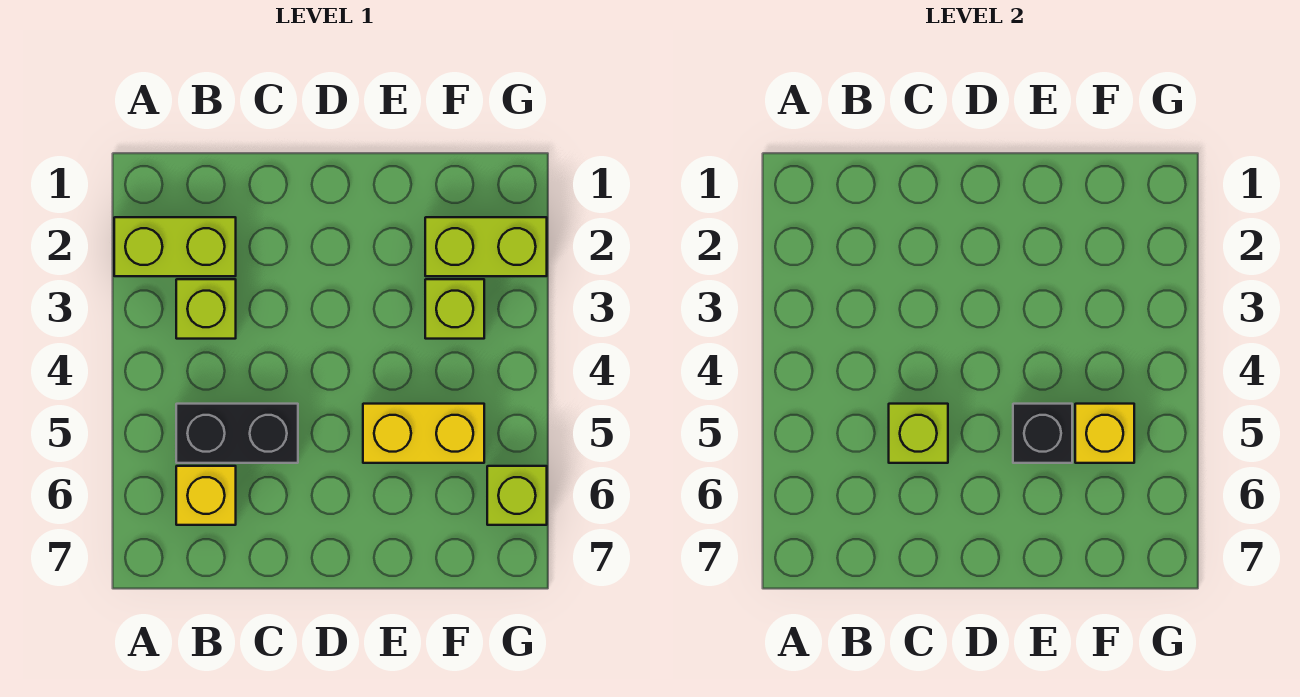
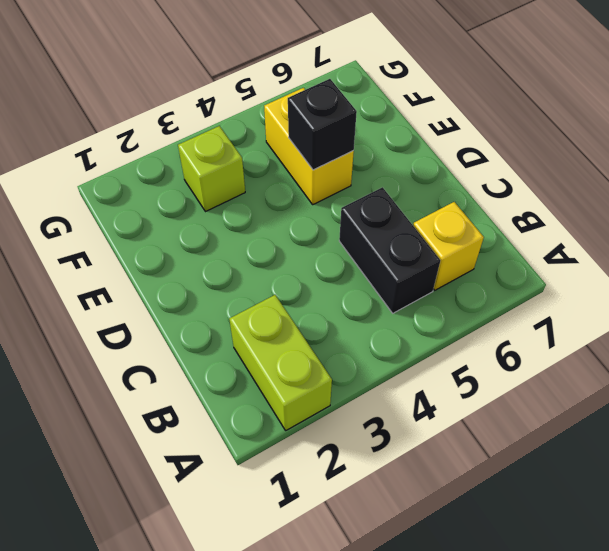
none -> lime brick B3 level 1
none -> lime brick F2:G2 level 1

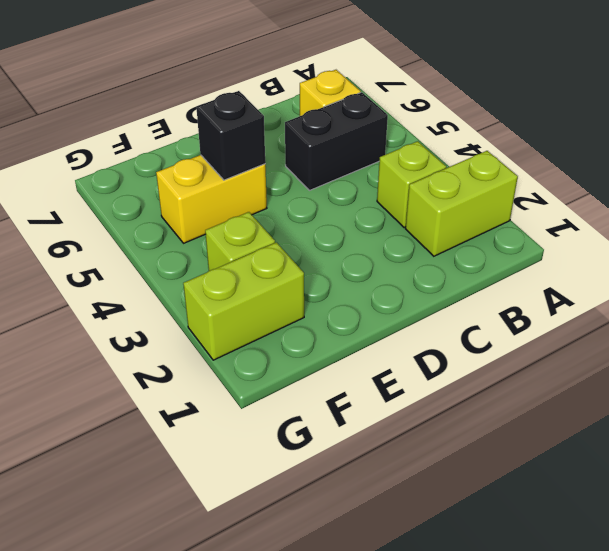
none -> lime brick G6 level 1
none -> lime brick C5 level 2

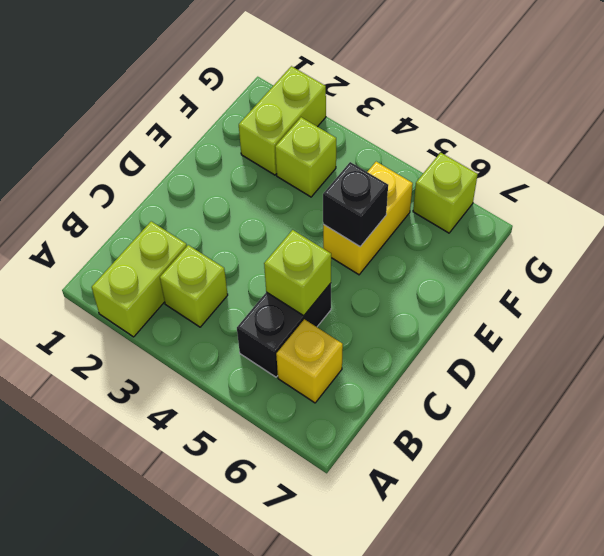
none -> yellow brick F5 level 2

